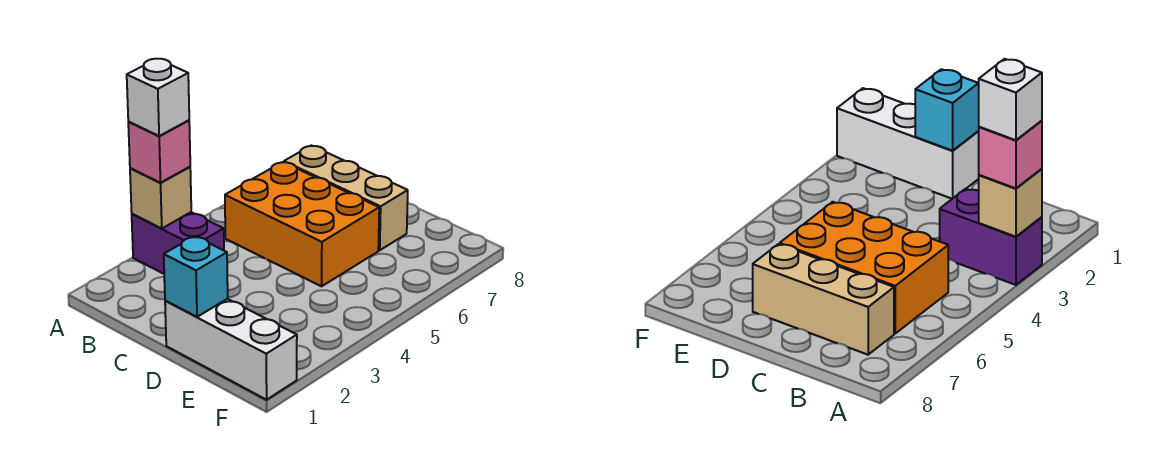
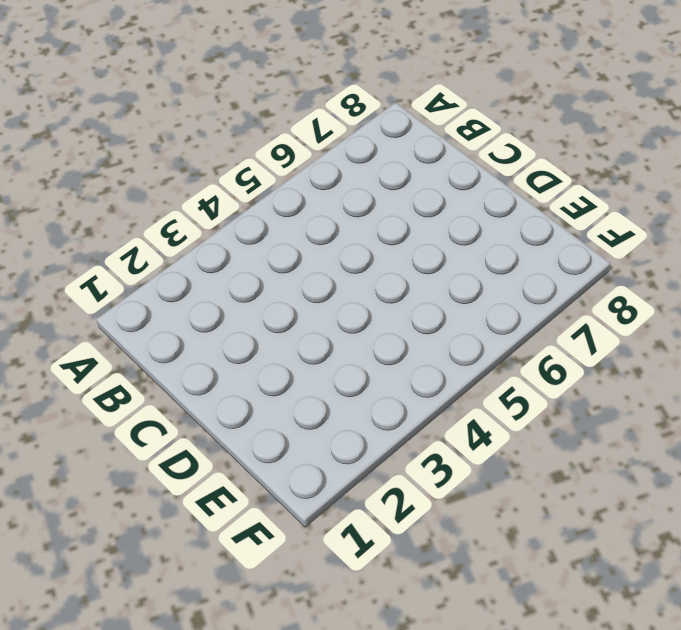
none -> purple brick A3:B3 level 1
none -> orange brick B5:D6 level 1

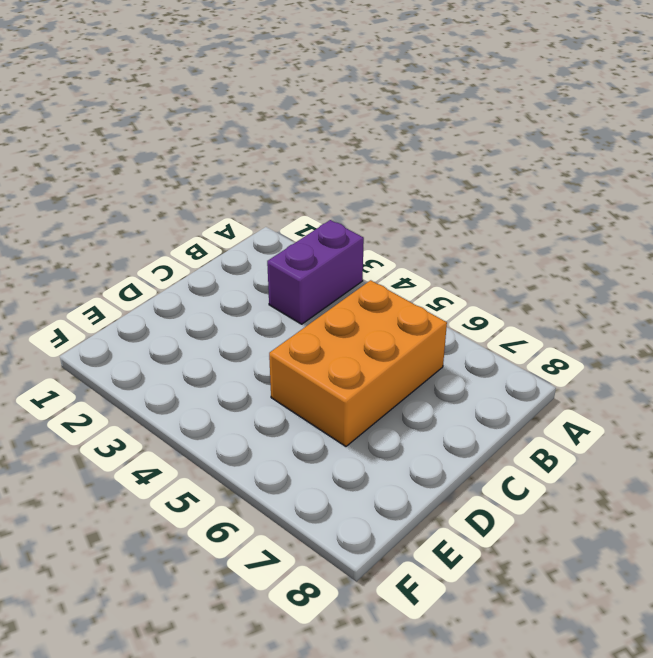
none -> tan brick B7:D7 level 1
none -> white brick D1:F1 level 1

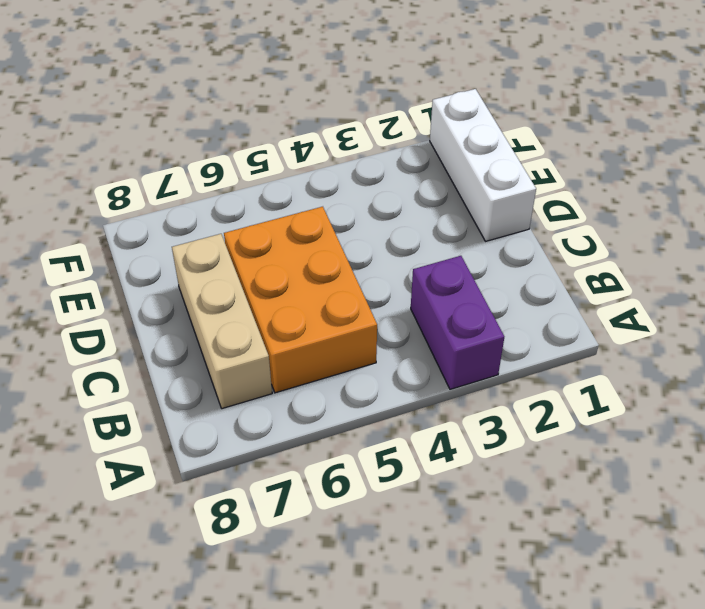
none -> tan brick A3 level 2
none -> cyan brick D1 level 2

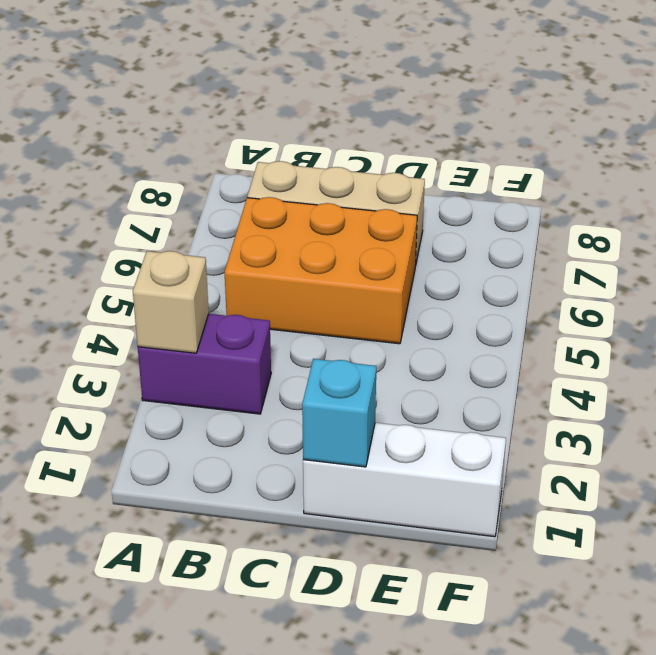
none -> pink brick A3 level 3
none -> white brick A3 level 4

